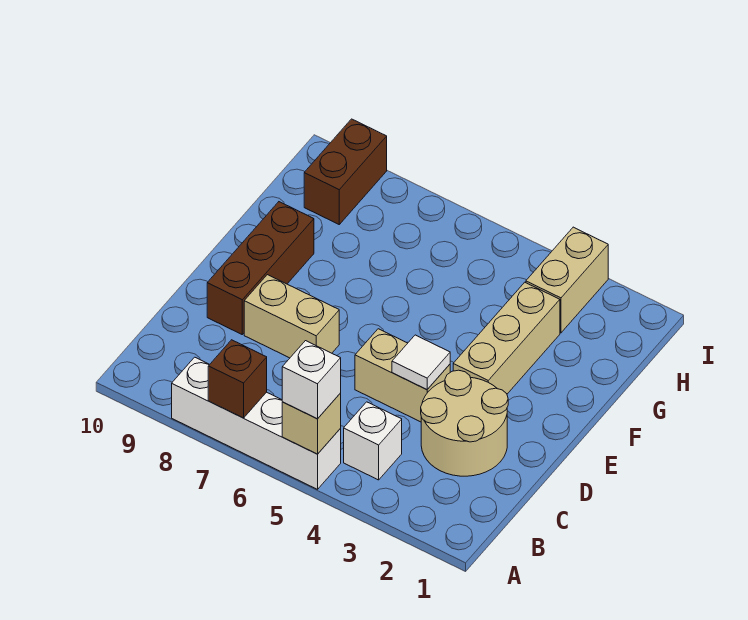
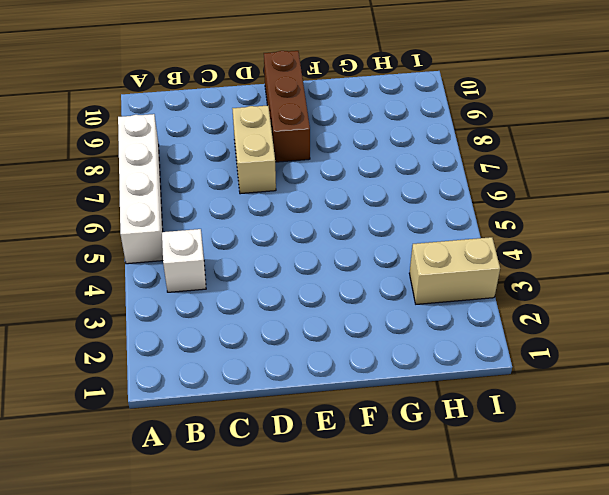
brown brick E8:E10 level 1 -> brown brick D9:F9 level 1
none -> tan round brick C2:D3 level 1
none -> tan brick D4:D5 level 1
none -> tan brick E3:G3 level 1

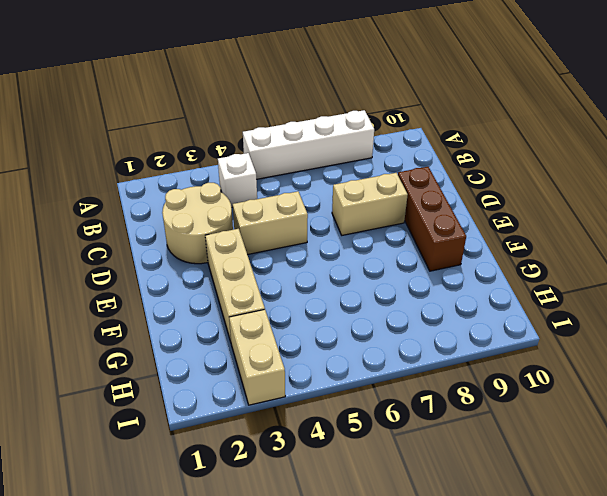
none -> brown brick H9:I9 level 1
none -> tan brick A5 level 2
none -> brown brick A7 level 2

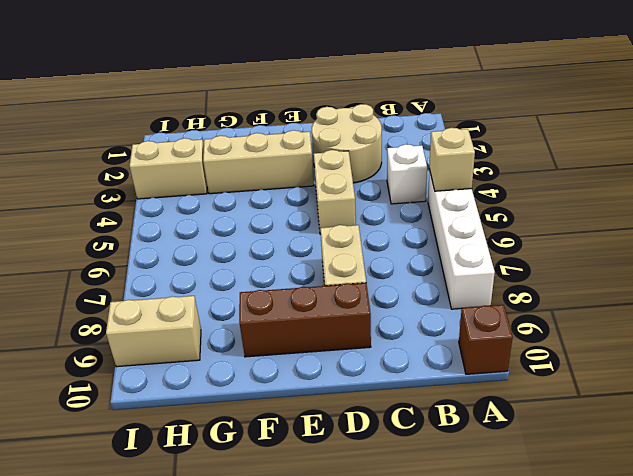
brown brick A10 level 1 -> brown brick A7 level 2
tan brick H9:I9 level 1 -> brown brick H9:I9 level 1
none -> white tile D4 level 2
none -> white brick A5 level 3

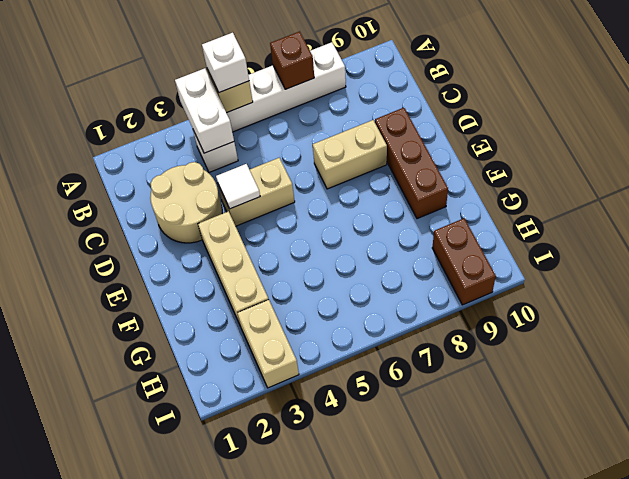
white brick A4:B4 level 2 -> none

